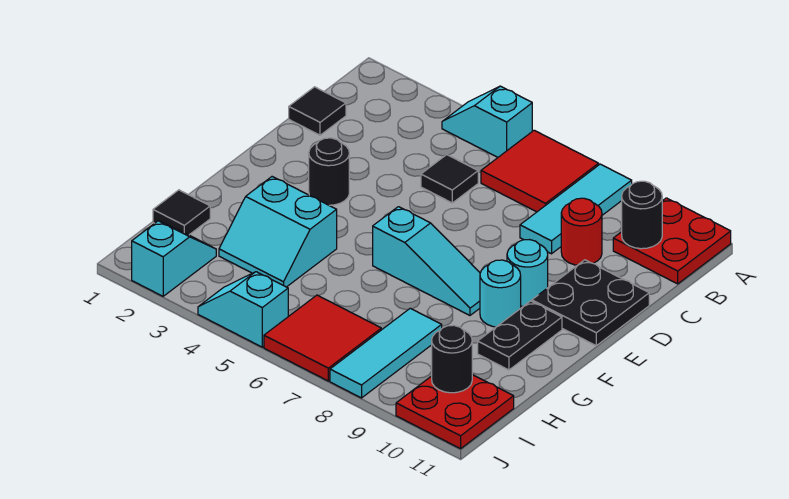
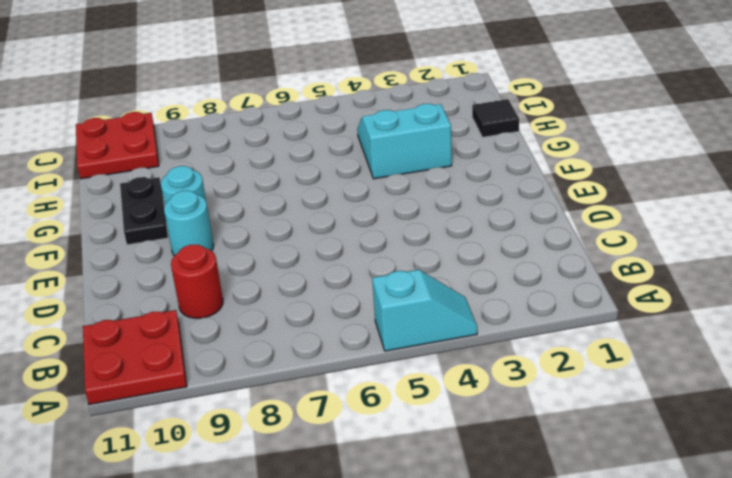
none -> red tile A6:B7 level 1
none -> cyan tile A8:C8 level 1
none -> black tile C1 level 1

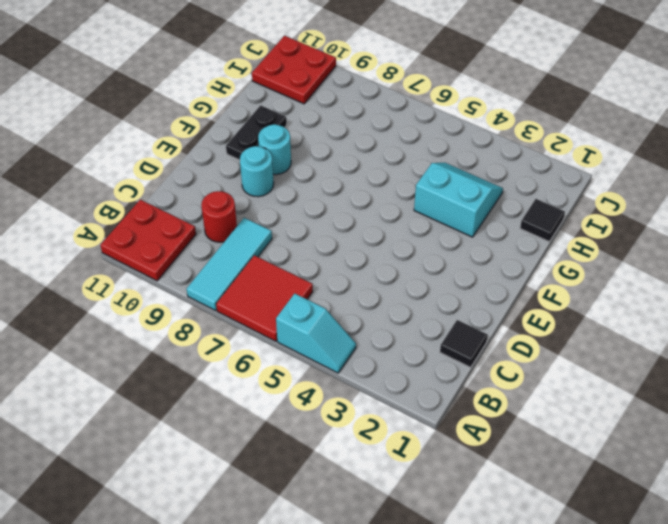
none -> black tile C5 level 1
none -> black plate D10:E11 level 1
none -> black round brick E3 level 1

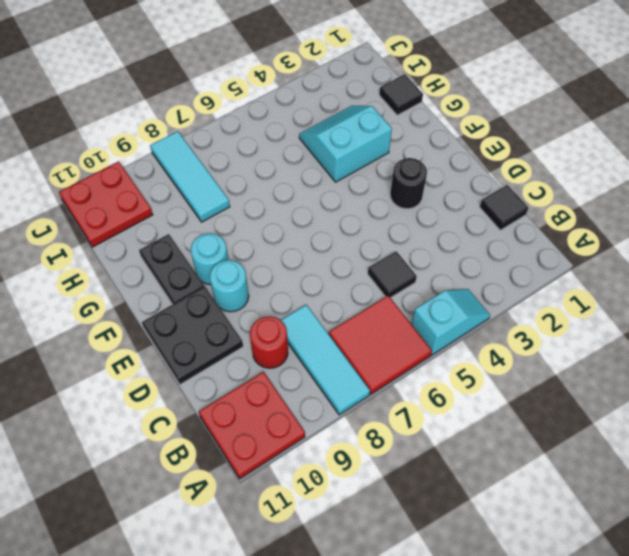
none -> cyan slope F6:F8 level 1 top 6
none -> cyan slope I2:J2 level 1 top J
none -> red tile I6:J7 level 1

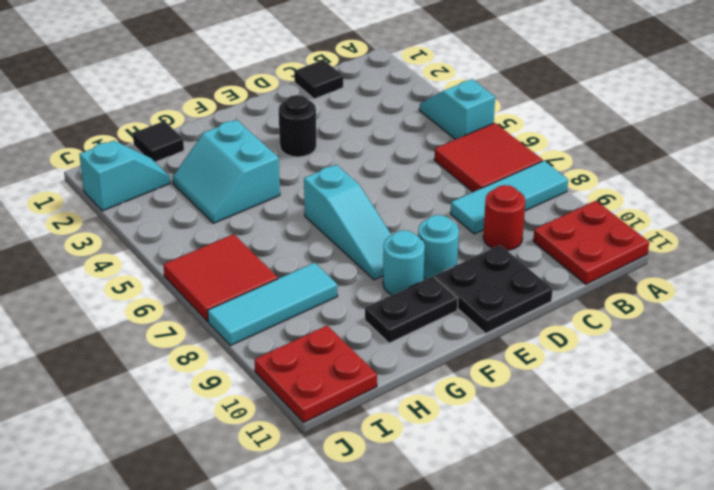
none -> black tile C5 level 1
none -> cyan slope J4:J5 level 1 top 5
none -> black round brick B10 level 2

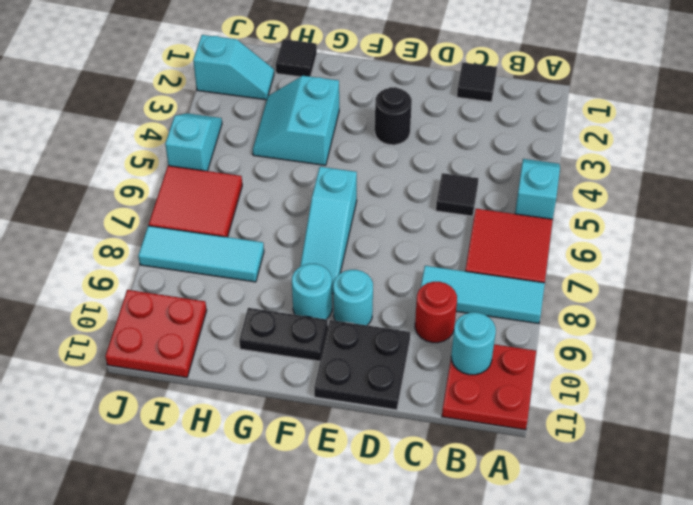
cyan round brick B10 level 2 -> black round brick B10 level 2
none -> black round brick I10 level 2

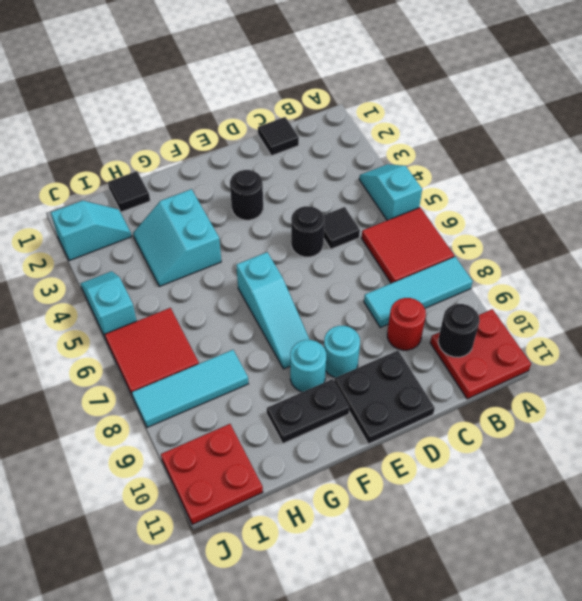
black round brick D5 level 1 -> black round brick I10 level 2

